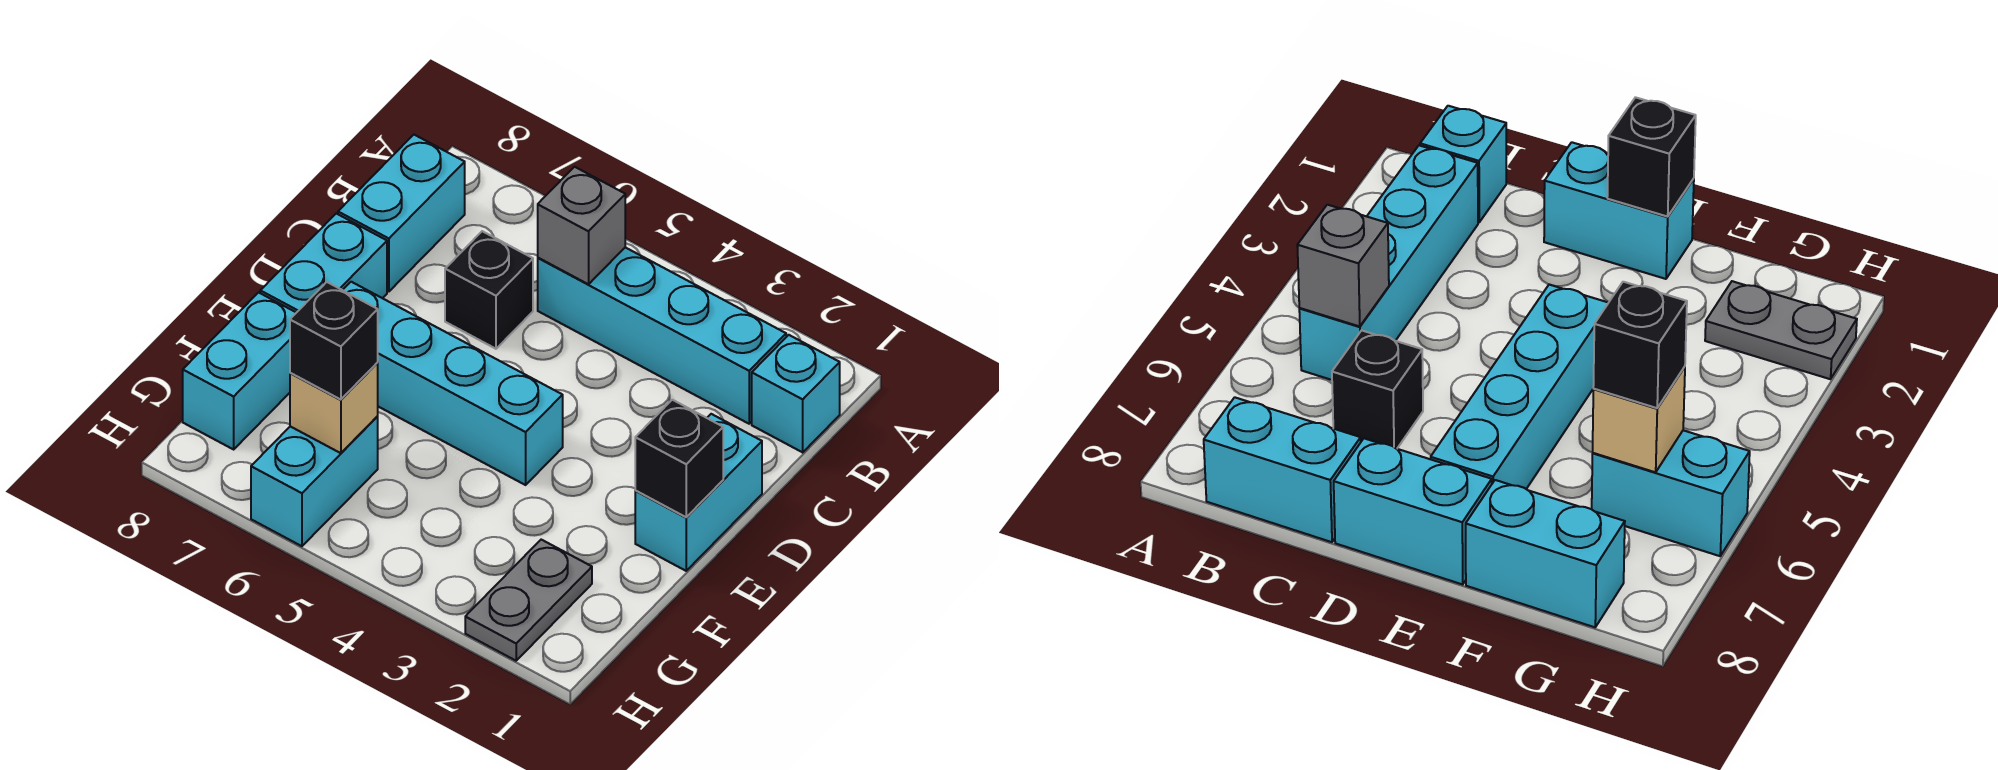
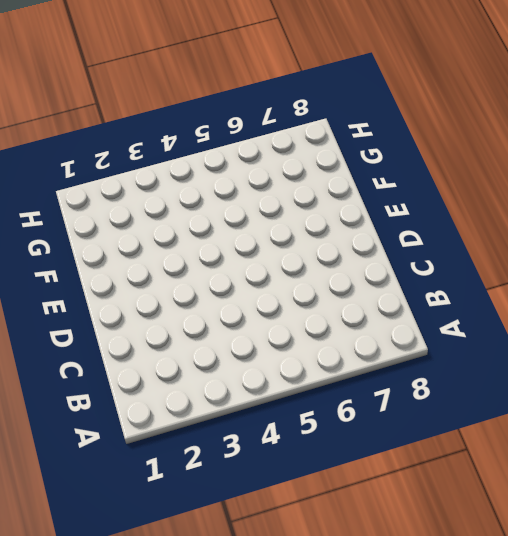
none -> cyan brick B1 level 1
none -> cyan brick B2:B5 level 1
none -> cyan brick B8:C8 level 1

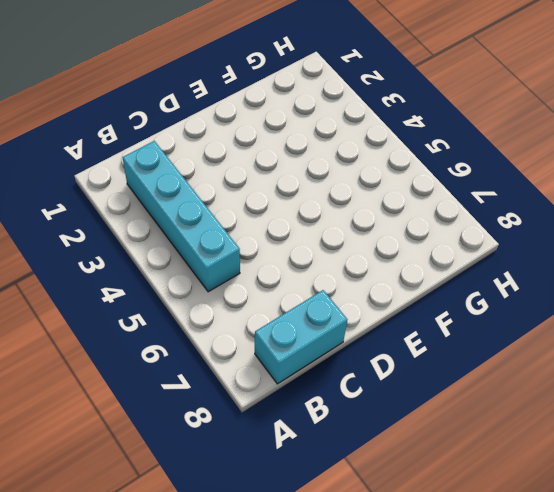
none -> cyan brick B1 level 1
none -> black brick C6 level 1
none -> cyan brick D1:E1 level 1

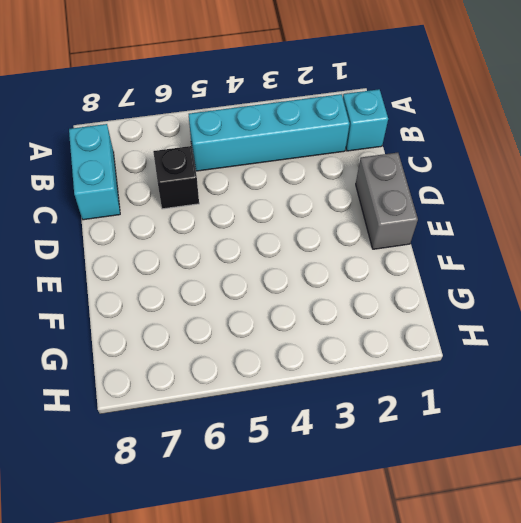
grey brick D1:E1 level 1 -> cyan brick D1:E1 level 1
none -> cyan brick D8:E8 level 1
none -> cyan brick E4:E7 level 1
none -> cyan brick F8:G8 level 1

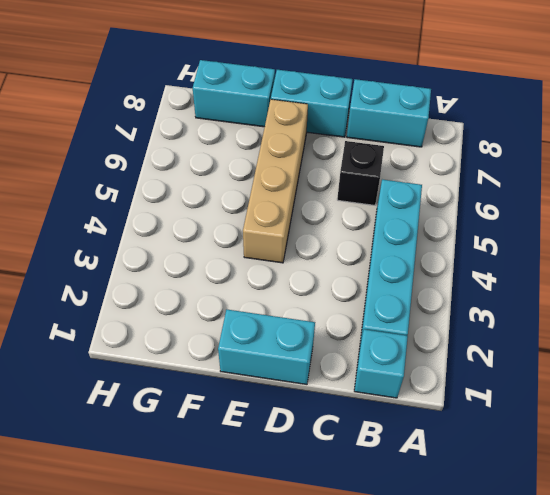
tan brick E4:E7 level 1 -> cyan brick E4:E7 level 1
none -> grey plate G2:H2 level 1
none -> cyan brick G6:H6 level 1
none -> grey brick B5 level 2

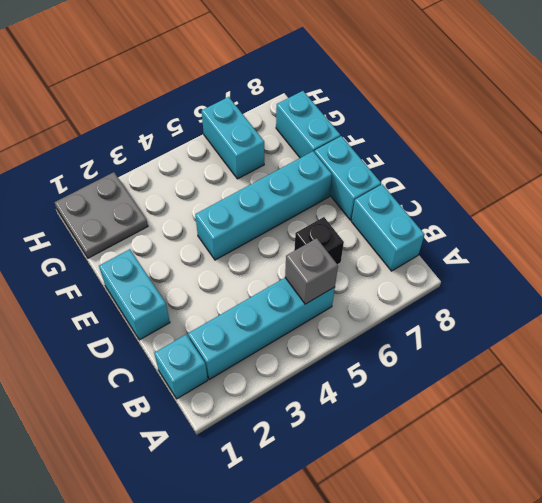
grey plate G1:H2 level 1 -> grey plate G2:H2 level 1
none -> black brick E1 level 2
none -> tan brick G6 level 2
none -> black brick G6 level 3

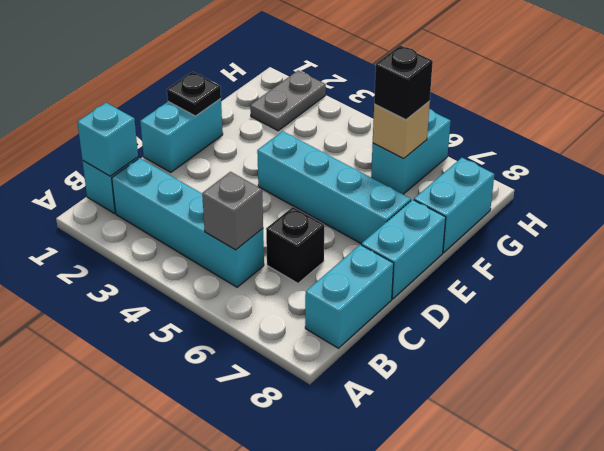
cyan brick B1 level 2 -> none
black plate E1 level 2 -> black brick E1 level 2

